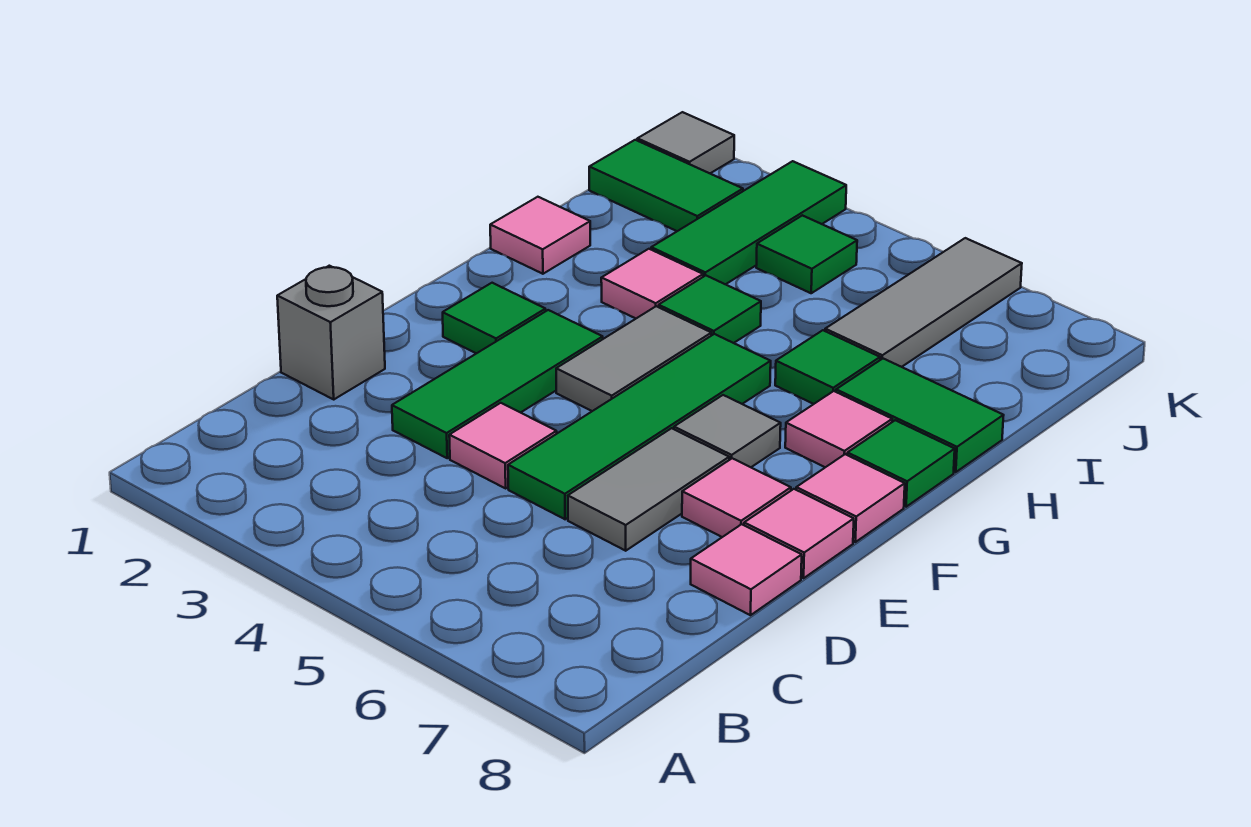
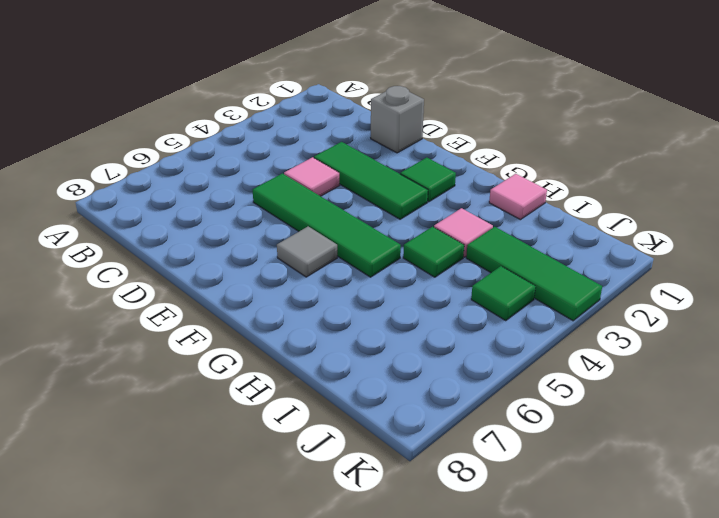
none -> grey tile D6:E6 level 1
none -> pink tile D8 level 1
none -> pink tile E7 level 1

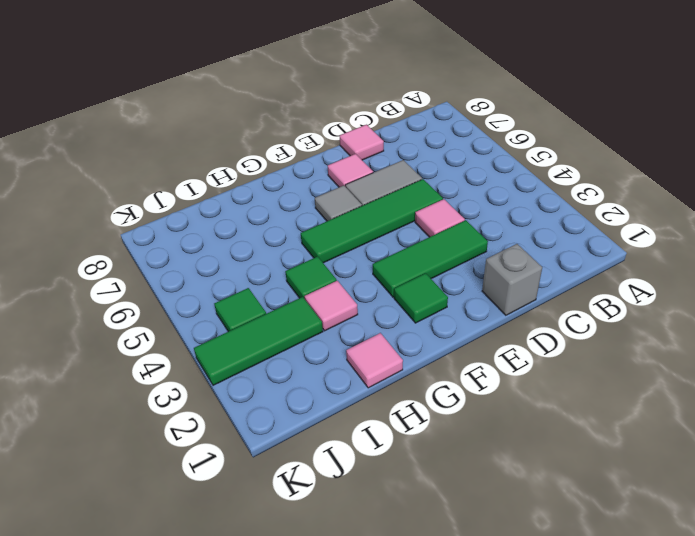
none -> pink tile E8 level 1
none -> grey tile F4:G4 level 1
none -> pink tile F8 level 1

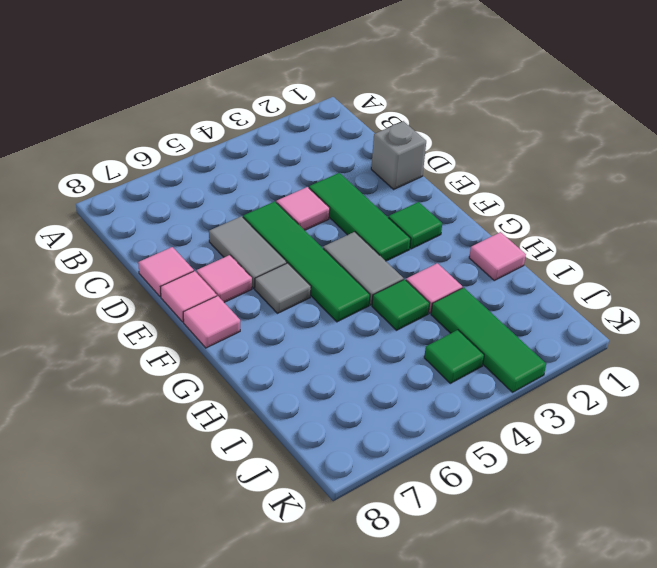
none -> pink tile G7 level 1
none -> green tile G8 level 1
none -> green tile H6 level 1

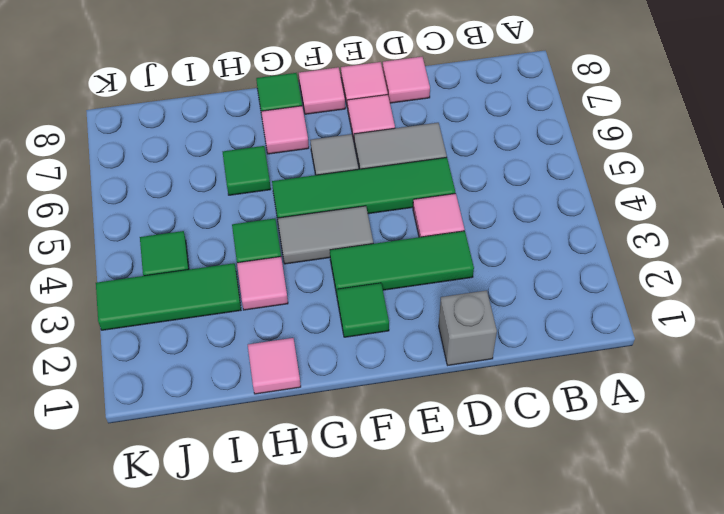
none -> green tile H7:H8 level 1
none -> grey tile I6:K6 level 1
none -> green tile J1:J2 level 1

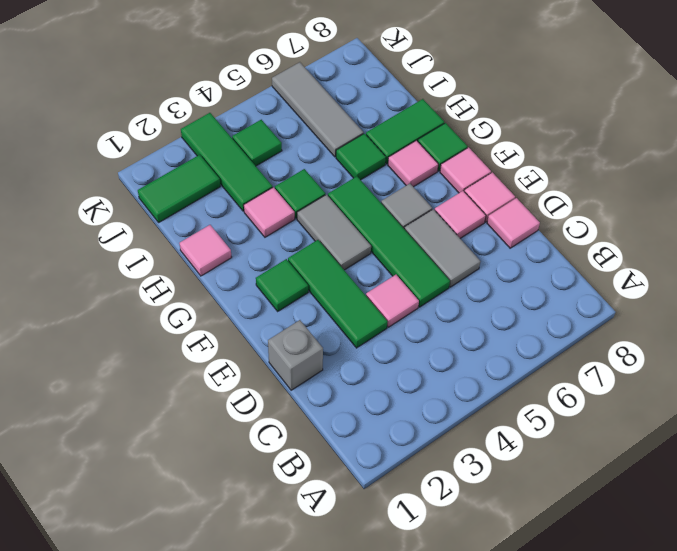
none -> grey tile K1 level 1

